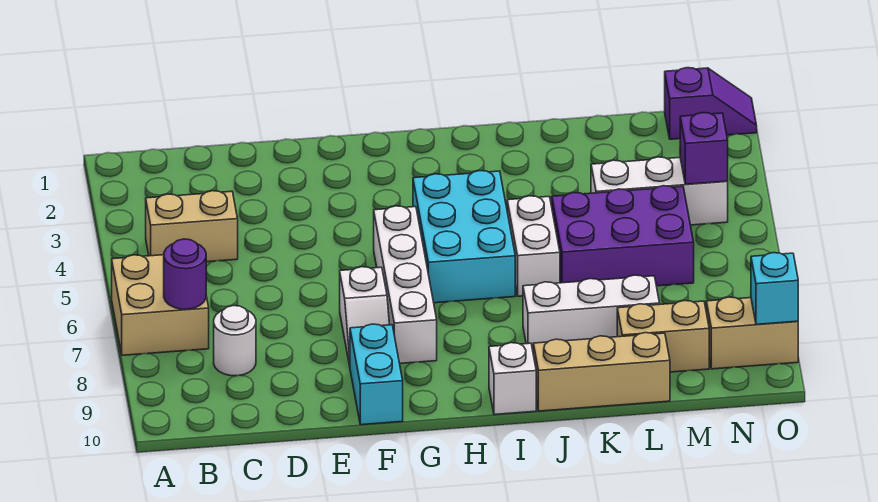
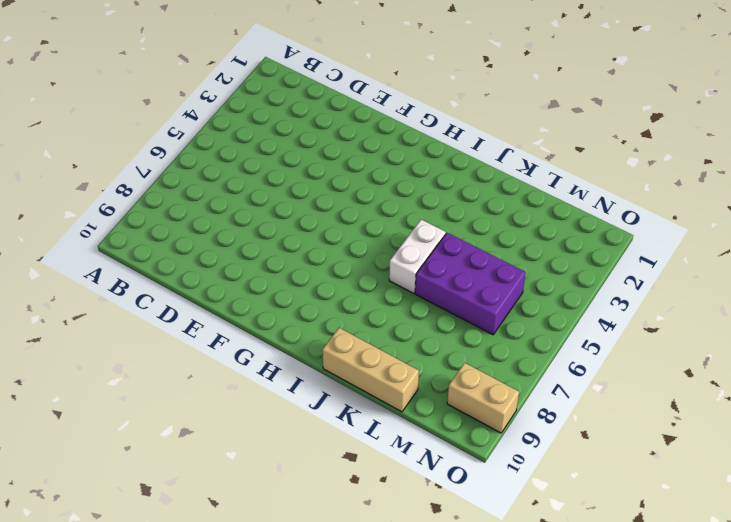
none -> tan brick A6:B7 level 1
none -> tan brick B4:C4 level 1
none -> white round brick C8 level 1

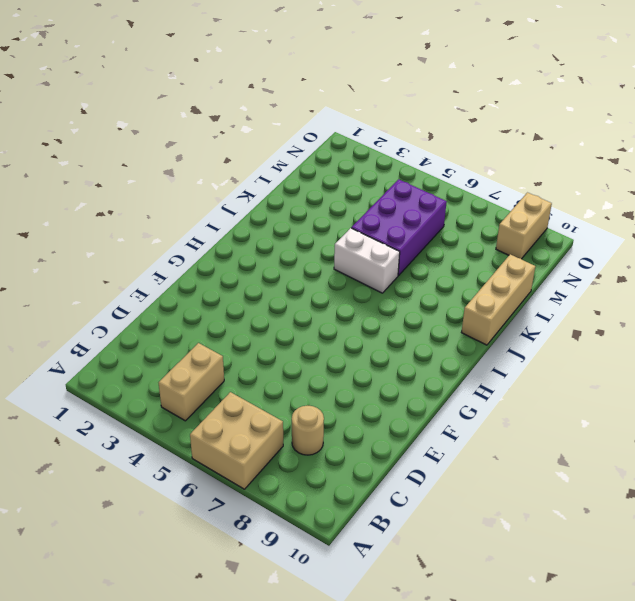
tan round brick C8 level 1 -> white round brick C8 level 1
none -> white slope F7:F8 level 1 top 7
none -> cyan brick F9:F10 level 1
none -> white brick G5:G8 level 1

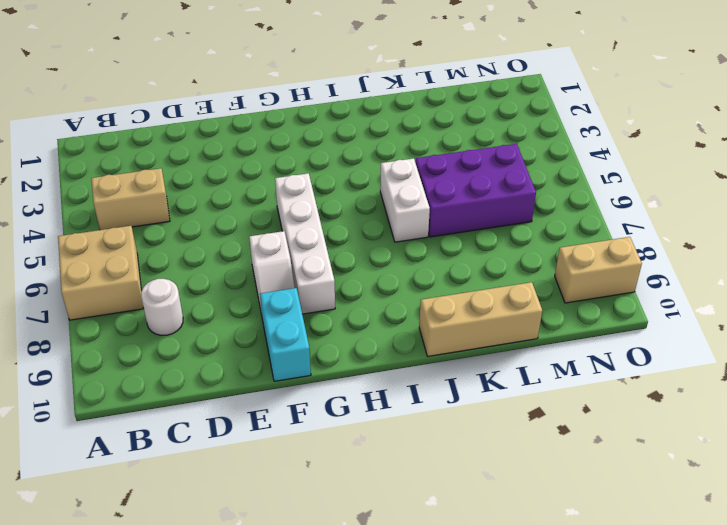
none -> cyan brick H4:I6 level 1
none -> white brick I10 level 1
none -> white brick J8:L8 level 1

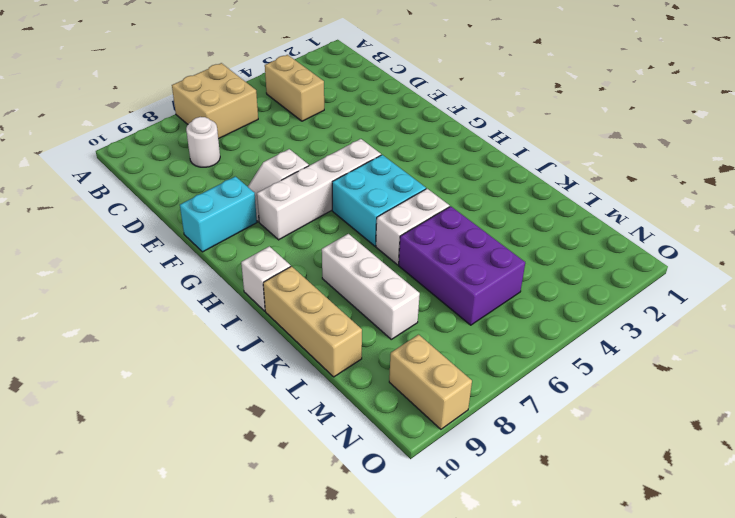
cyan brick H5:I6 level 1 -> cyan brick H4:I6 level 1
none -> white brick L4:N4 level 1
none -> tan brick L9:M9 level 1
none -> purple slope N1:O1 level 1 top N

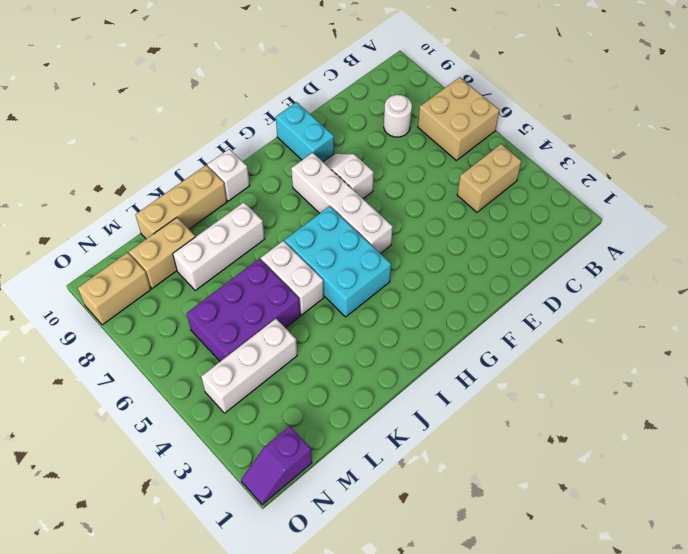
none -> purple round brick B7 level 2
none -> purple brick N4 level 2
none -> cyan brick O9 level 2

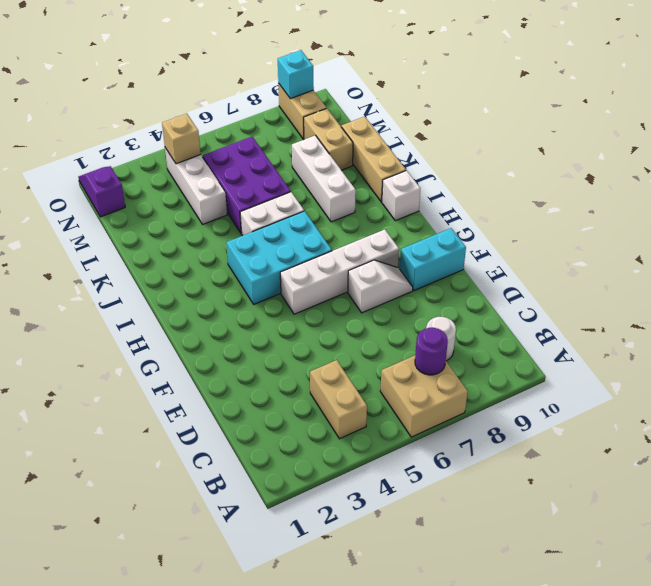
tan brick N4 level 2 -> purple brick N4 level 2

